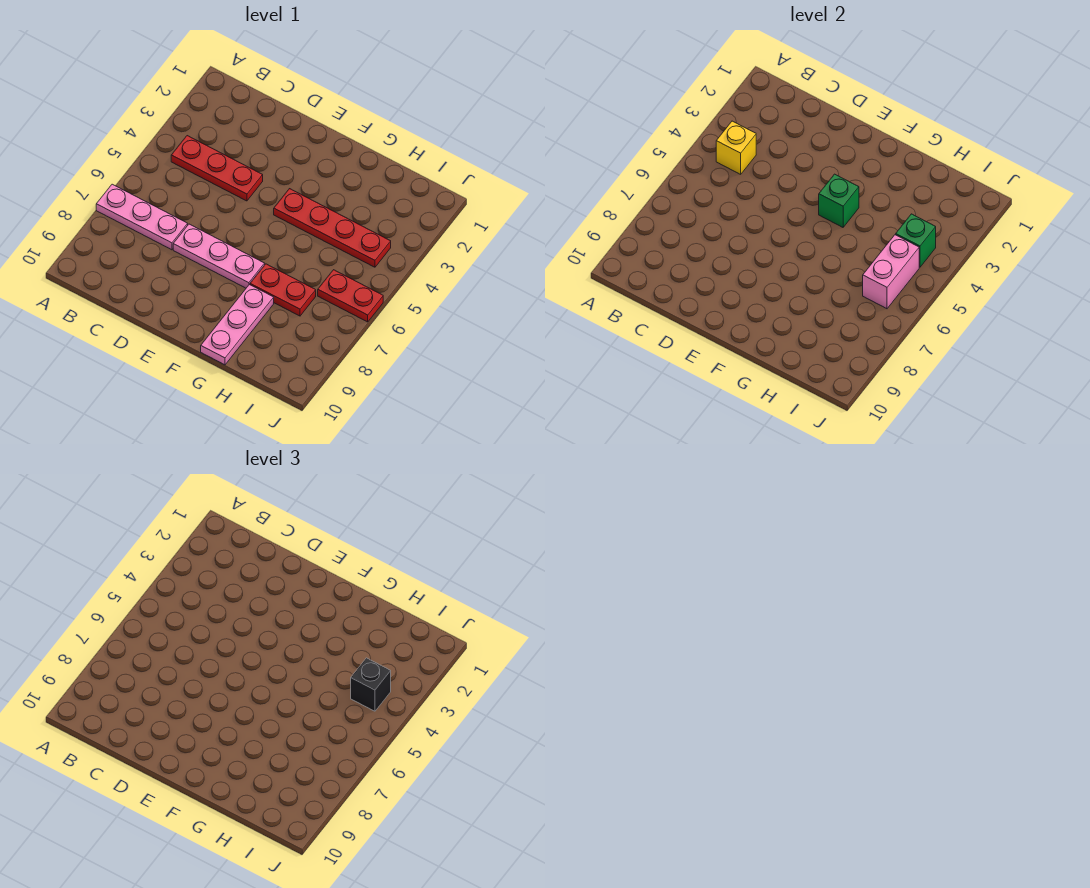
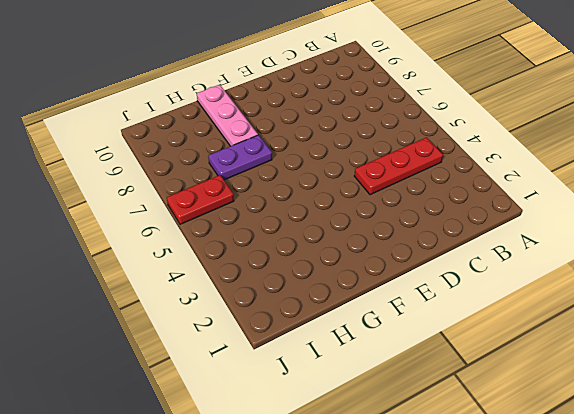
purple plate G7:H7 level 1 -> red plate G7:H7 level 1
none -> pink plate A7:C7 level 1
none -> pink plate D7:F7 level 1
none -> red plate F4:I4 level 1

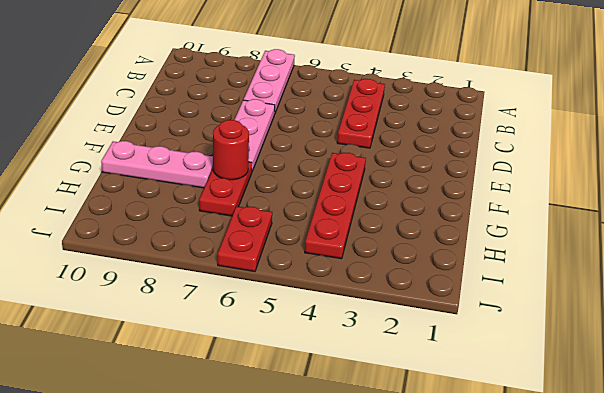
red round brick G7 level 2 -> none
none -> yellow brick B4 level 2
none -> green brick F4 level 2
none -> green brick I4 level 2

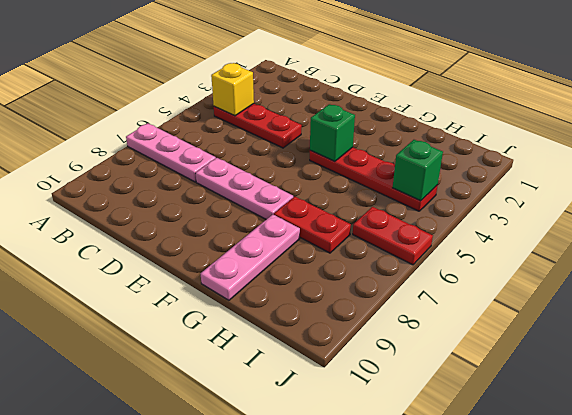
none -> pink brick I5:I6 level 2
none -> black brick I4 level 3

